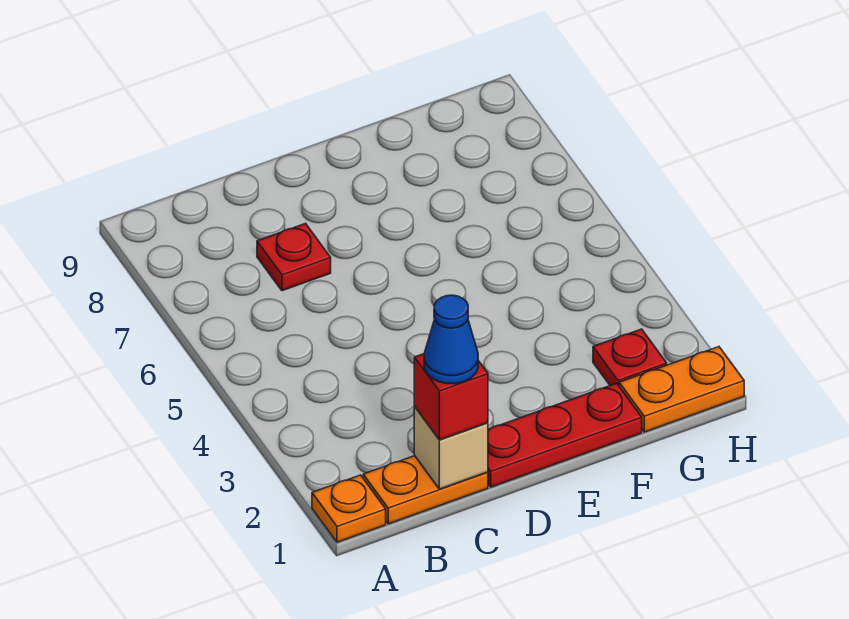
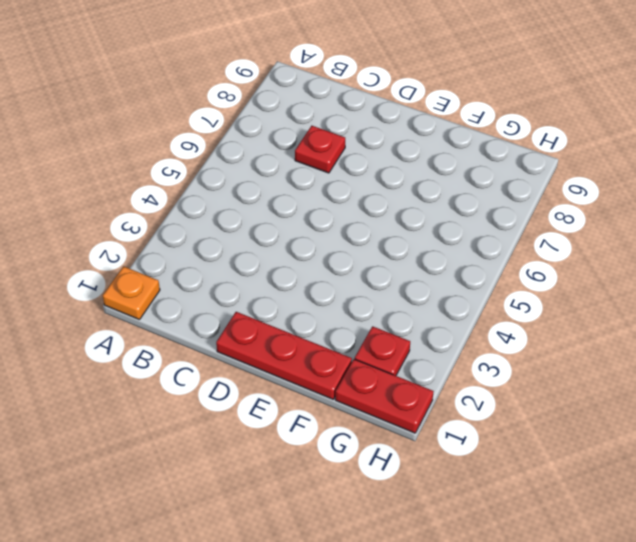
red plate G1:H1 level 1 -> orange plate G1:H1 level 1
none -> orange plate B1:C1 level 1
none -> tan brick C1 level 2

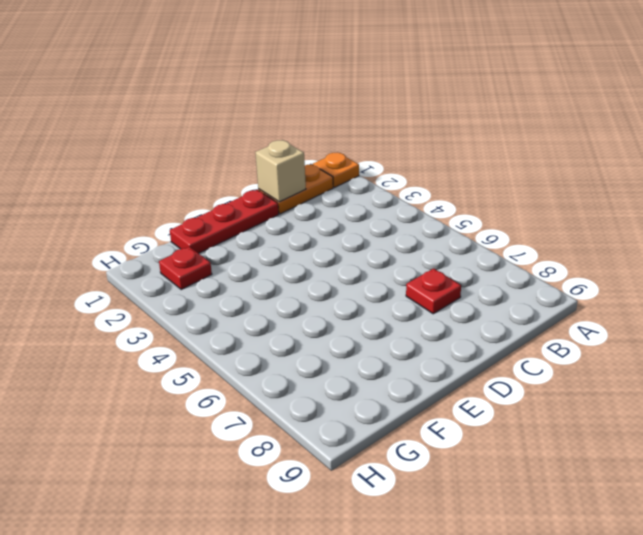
none -> orange plate G1:H1 level 1
none -> red brick C1 level 3

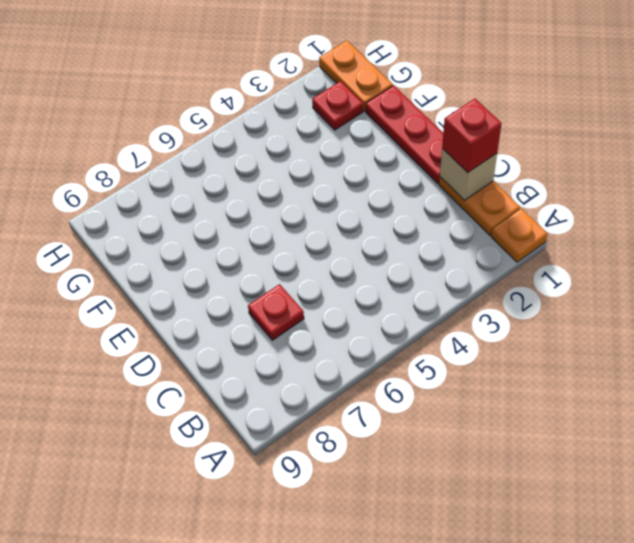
none -> blue cone C1 level 4

